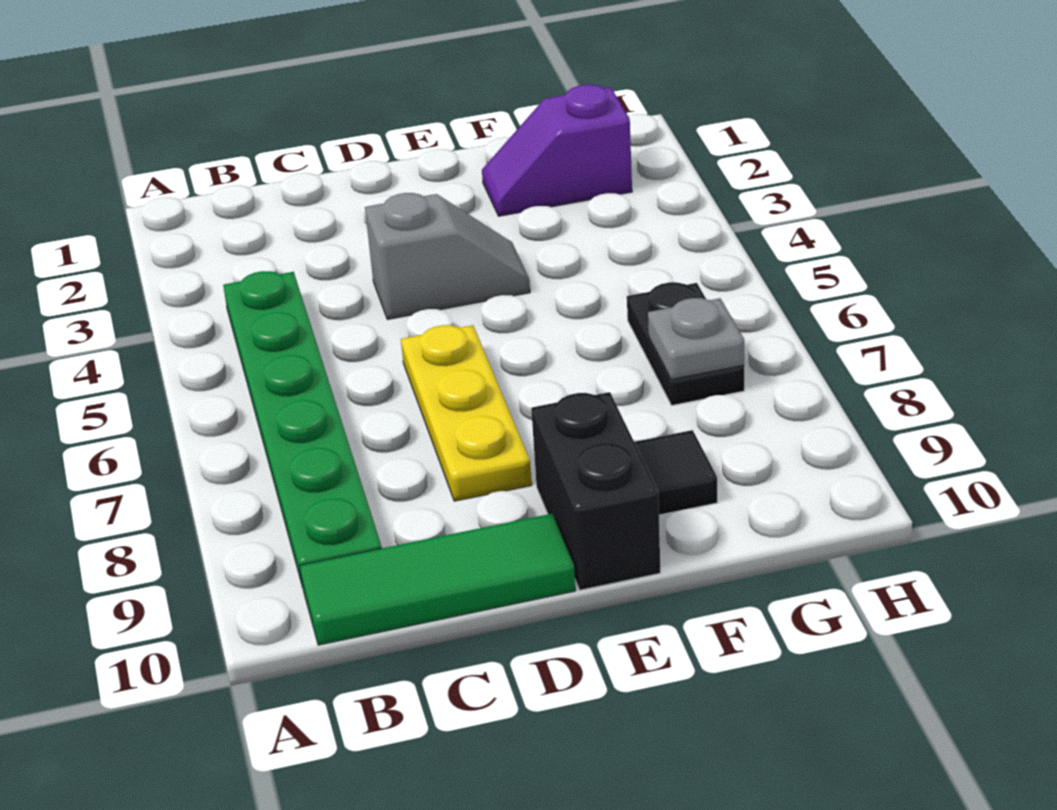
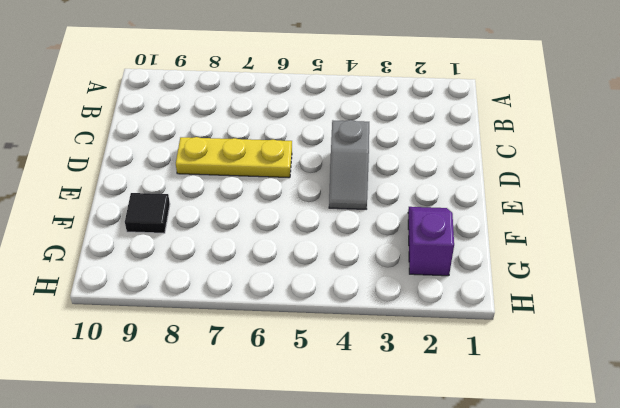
none -> green plate B4:B9 level 1
none -> green tile B10:D10 level 1

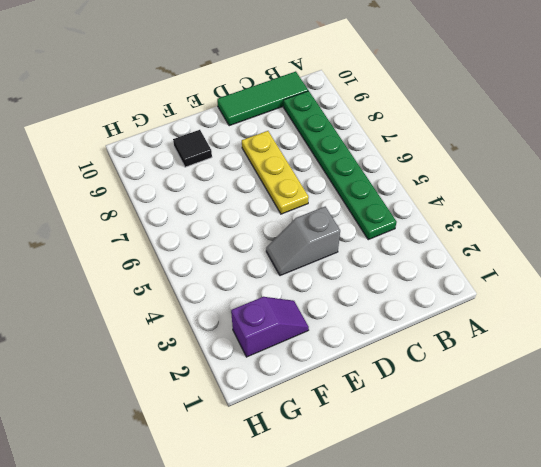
none -> black brick E9:E10 level 1
none -> black plate G6:G7 level 1

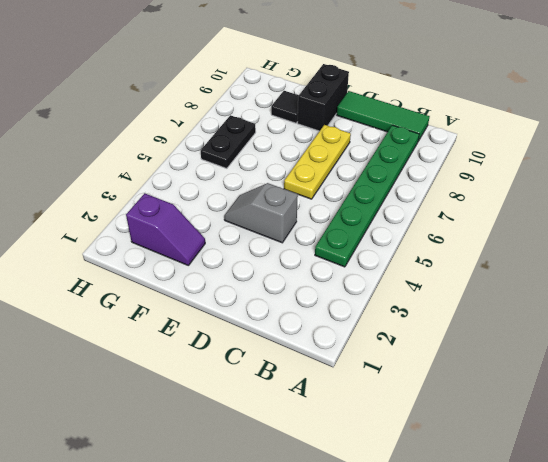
none -> grey plate G7 level 2

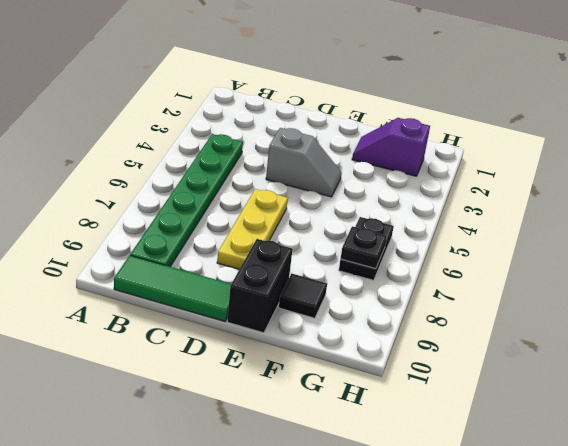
black plate G7 level 2 -> grey plate G7 level 2

